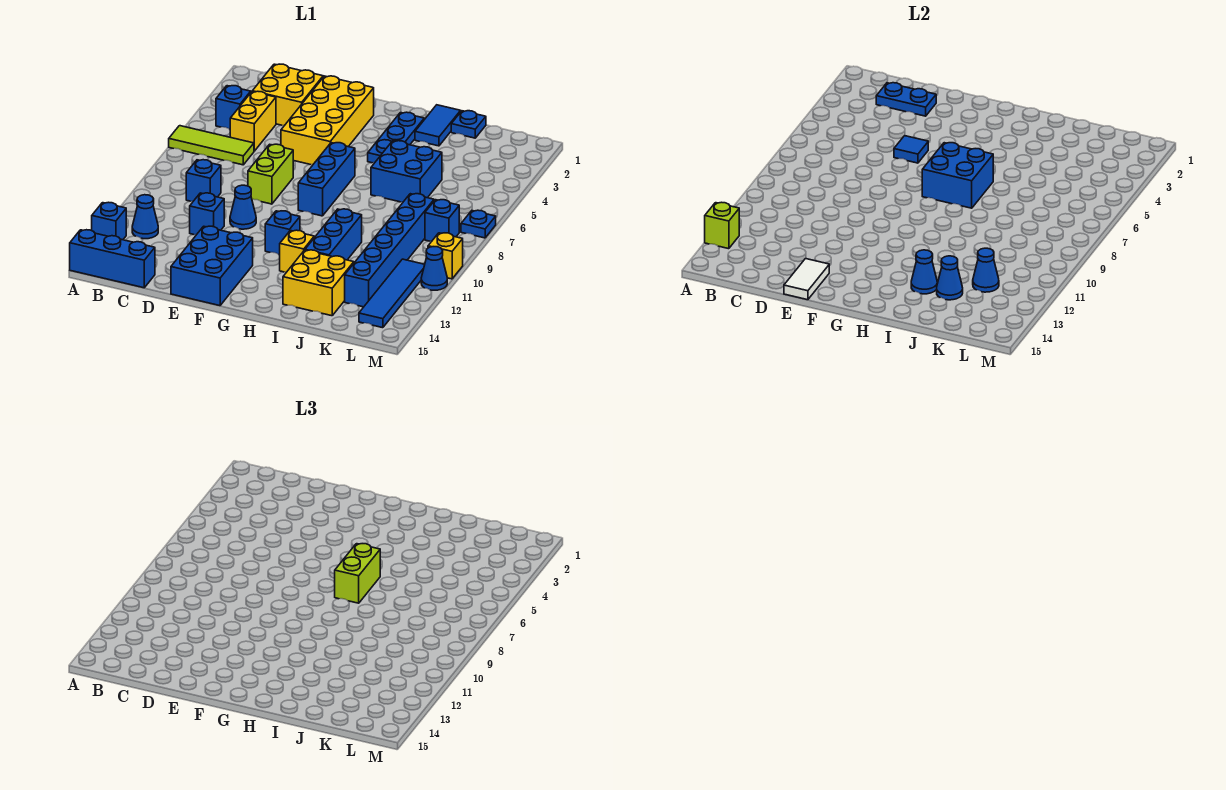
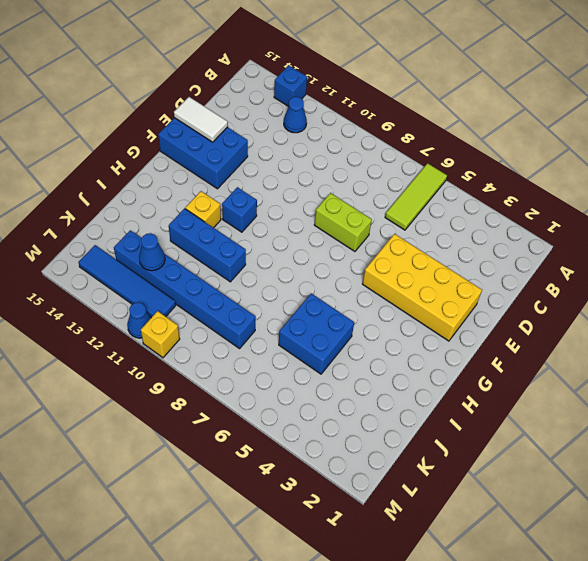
none -> blue brick A15:C15 level 1
none -> blue brick B4 level 1
none -> yellow brick C2:D3 level 1
none -> yellow brick C4:C5 level 1

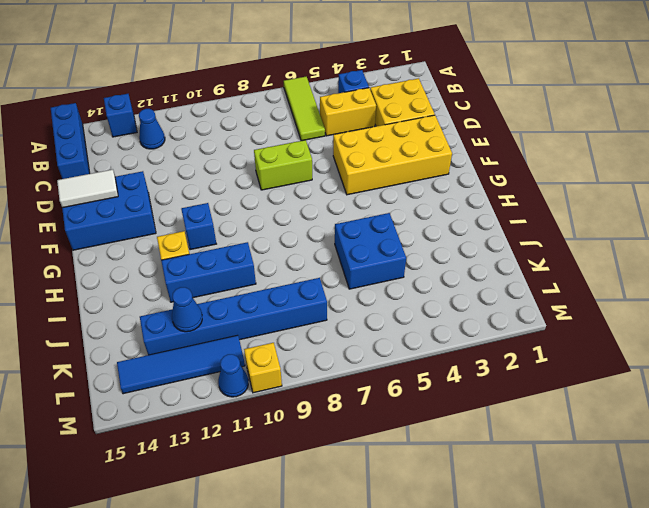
none -> blue brick C9 level 1
none -> blue brick D11 level 1
none -> blue cone E10 level 1
none -> blue brick G6:G8 level 1

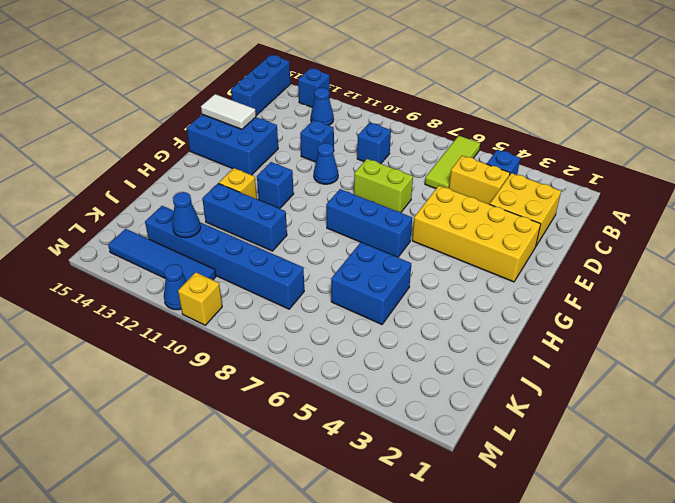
none -> blue plate H2:H4 level 1
none -> blue tile I1:I2 level 1
none -> yellow brick I13:J14 level 1
none -> blue plate J1 level 1

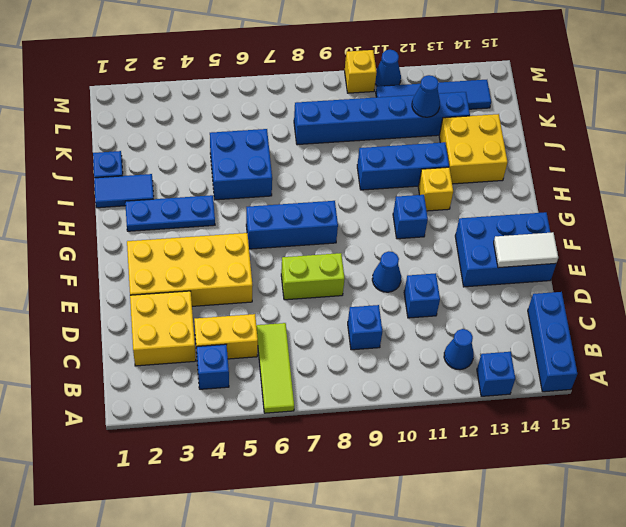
none -> blue brick L8 level 1
none -> blue plate M7 level 1
none -> lime brick A13 level 2
none -> blue plate C2:D2 level 2

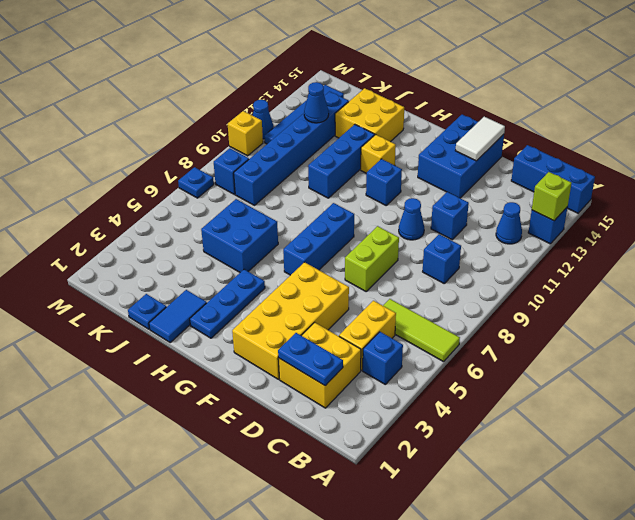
none -> blue tile E5 level 2
none -> blue brick G6:H7 level 2
none -> blue cone I13 level 2
none -> blue cone J13 level 2

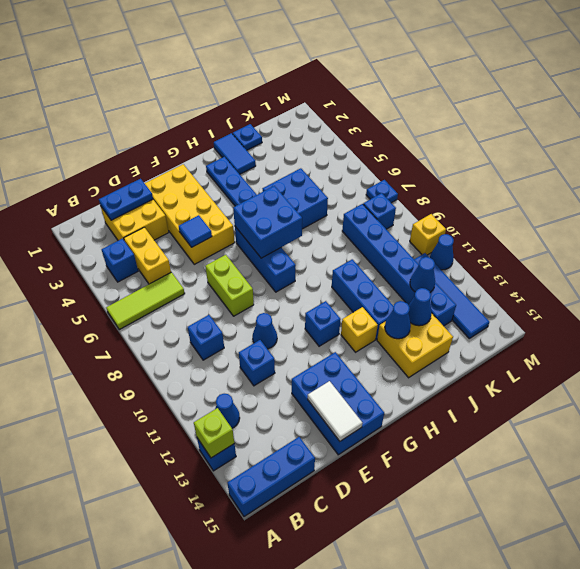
none -> lime brick H6:H7 level 3

